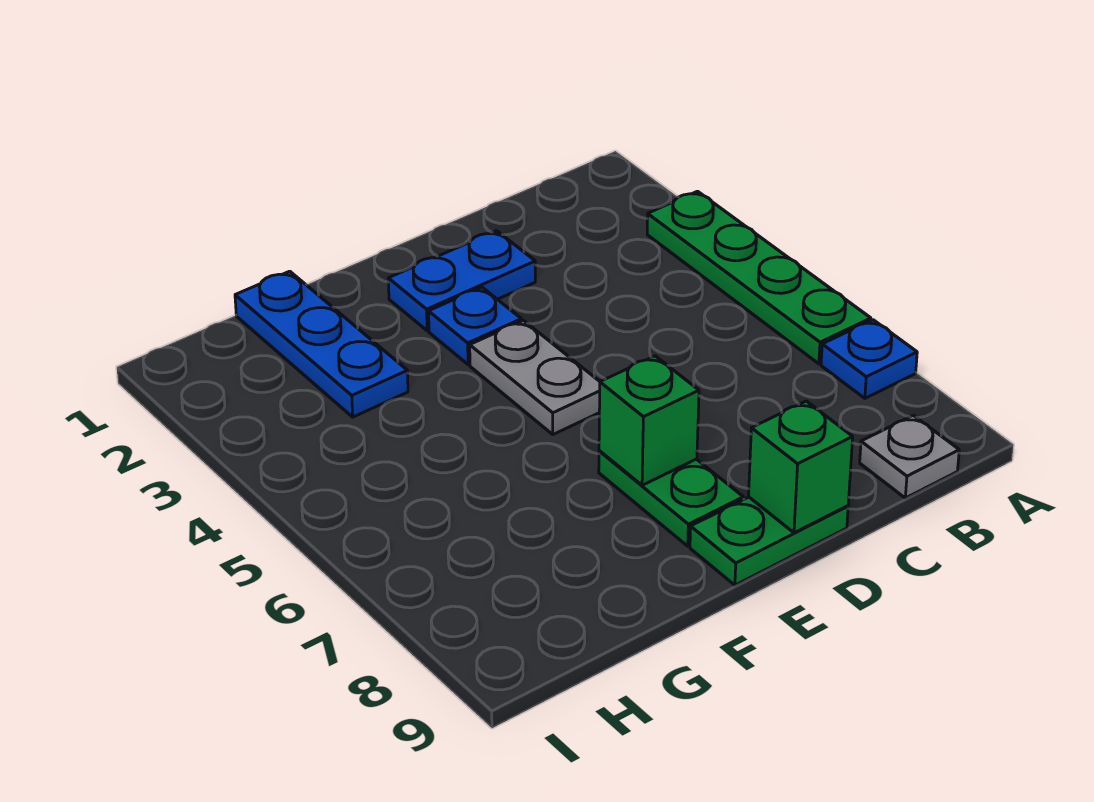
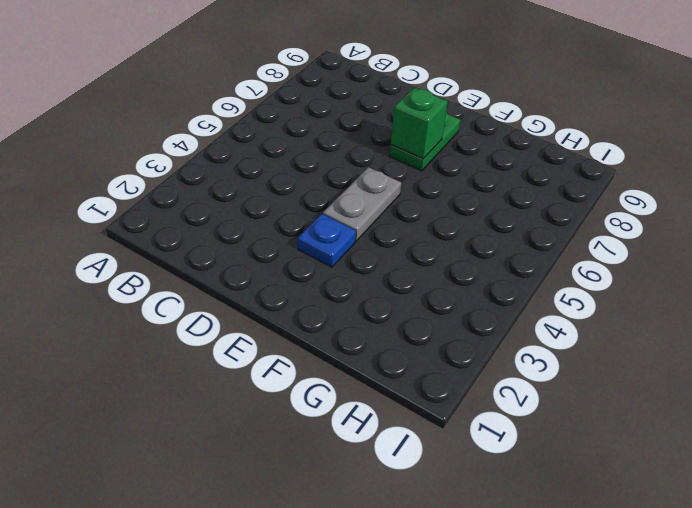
none -> green plate A3:A6 level 1
none -> blue plate A7 level 1

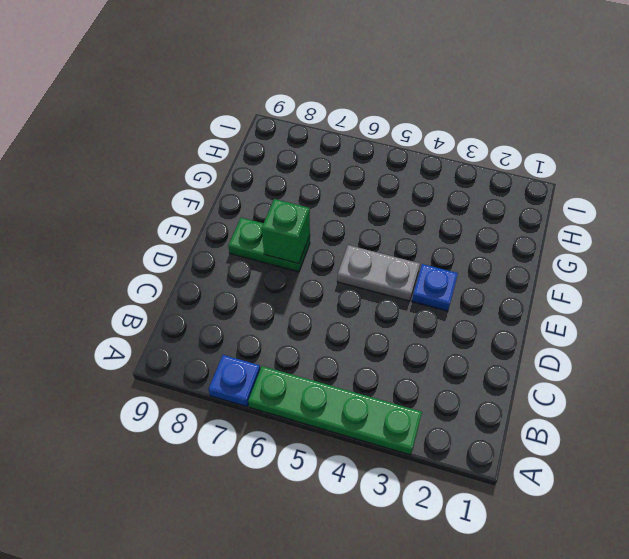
none -> grey plate B9 level 1
none -> blue plate D2:E2 level 1

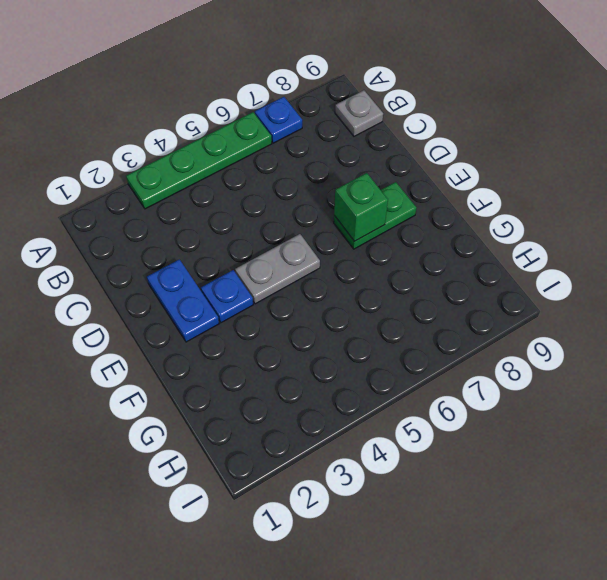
none -> green plate D9:E9 level 1
none -> blue plate G1:G3 level 1

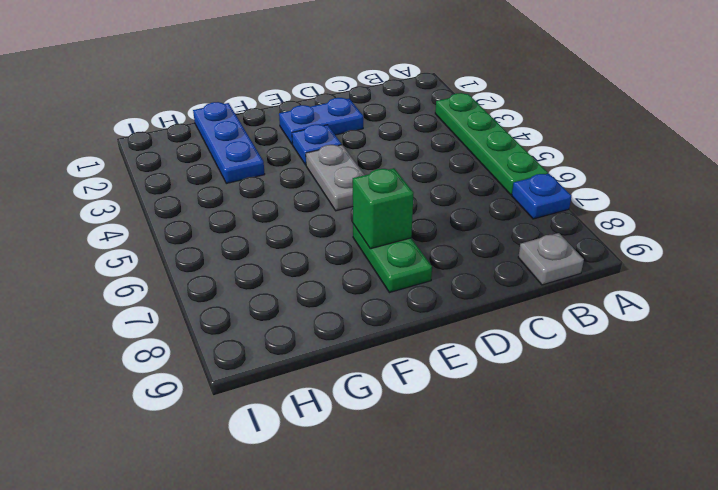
none -> green plate D9:E9 level 1
none -> green brick D9 level 2

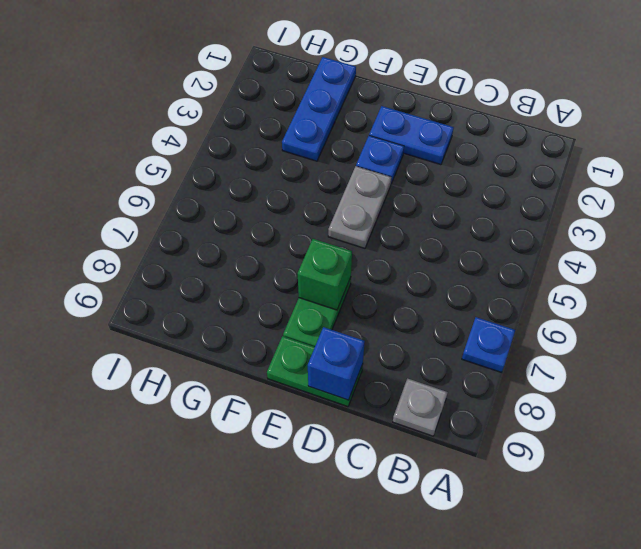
blue brick D9 level 2 -> green brick D9 level 2
none -> green plate A3:A6 level 1

